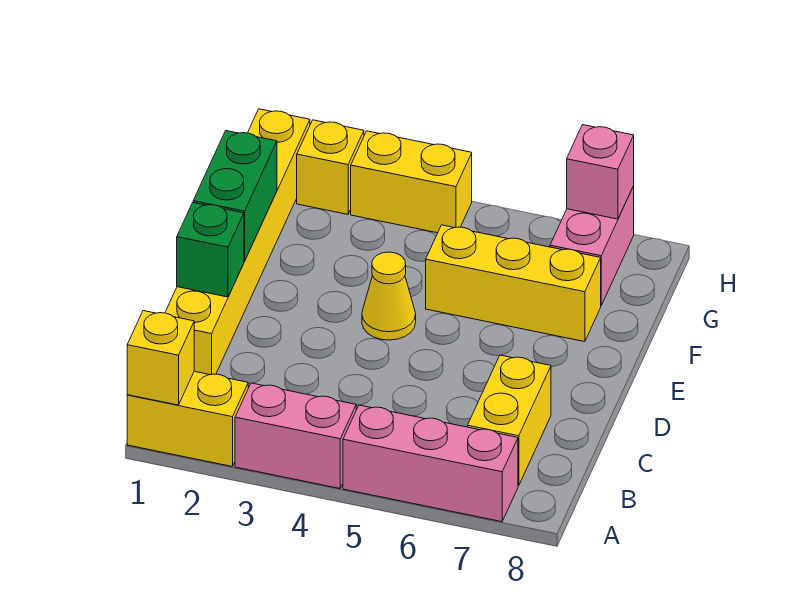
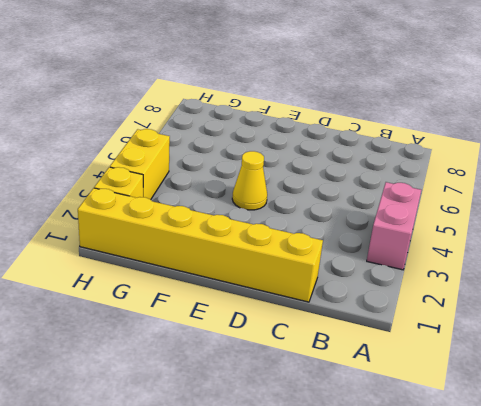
none -> yellow brick A1:A2 level 1
none -> pink brick A5:A7 level 1
none -> yellow brick B7:C7 level 1

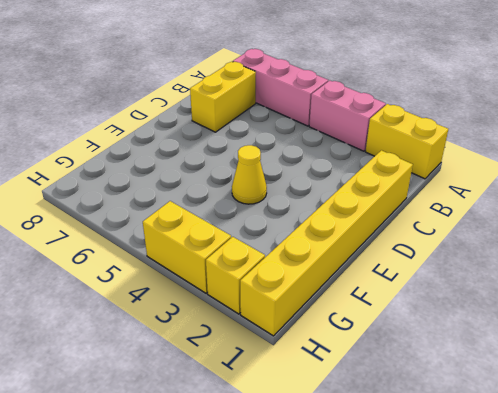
none -> yellow brick F5:F7 level 1
none -> pink brick G7:H7 level 1
none -> yellow brick A1 level 2

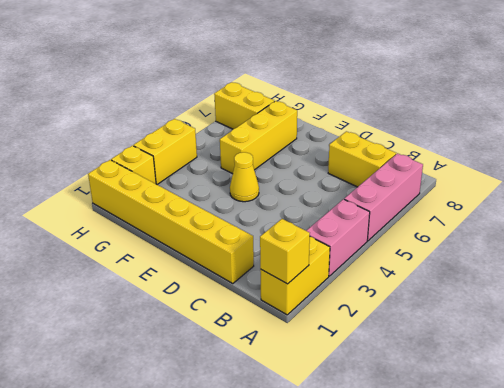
yellow brick G7:H7 level 1 -> pink brick G7:H7 level 1
none -> green brick D1 level 2
none -> green brick E1:F1 level 2
none -> pink brick H7 level 2

